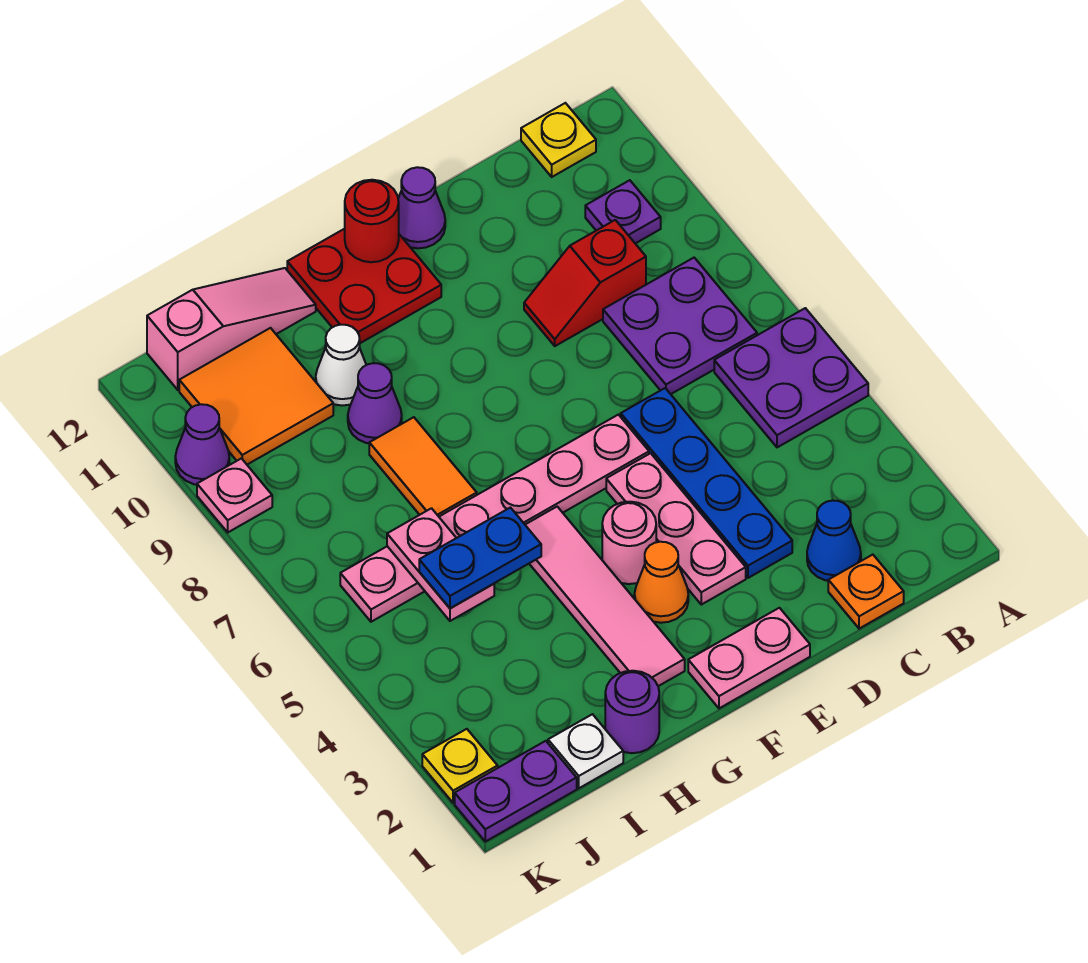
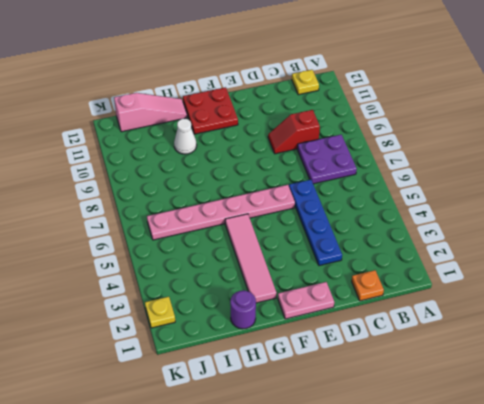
none -> purple plate A5:B6 level 1
none -> purple plate B10 level 1
none -> blue cone C2 level 1
none -> pink plate E3:E5 level 1

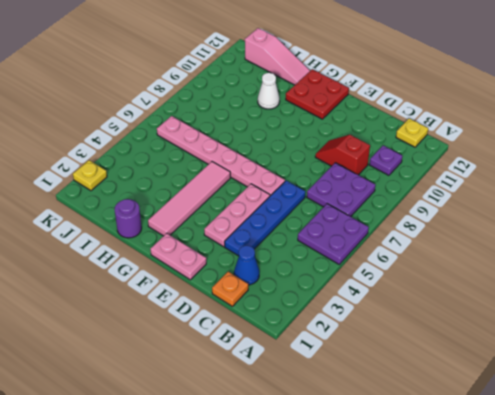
none -> purple cone E12 level 1
none -> orange cone F3 level 1
none -> pink round brick F4 level 1
none -> orange tile H7:H8 level 1

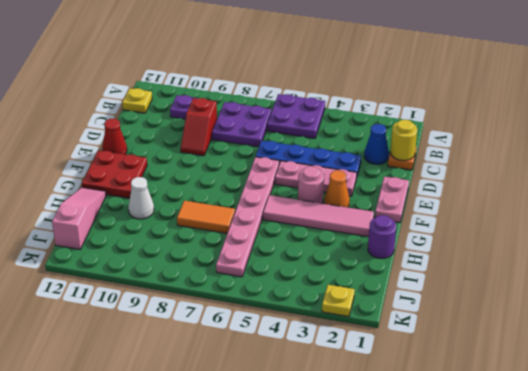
yellow round brick C1 level 2 -> none
red cone E12 level 1 -> purple cone E12 level 1
none -> purple cone H9 level 1
none -> white plate I1 level 1
none -> orange tile I10:J11 level 1
none -> purple plate J1:K1 level 1

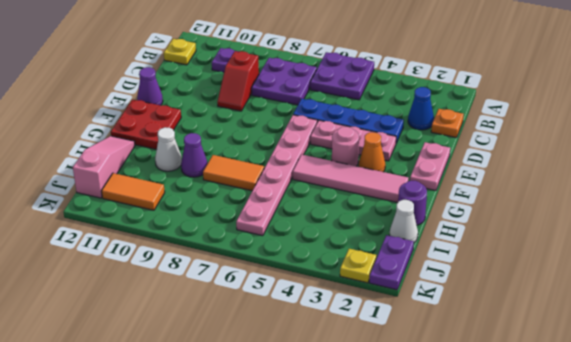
white cone I1 level 1 -> white plate I1 level 1
orange tile J10:J11 level 1 -> orange tile I10:J11 level 1
none -> pink plate K9 level 1
none -> purple cone K10 level 1
none -> red round brick F12 level 2
none -> pink plate I5:I6 level 2

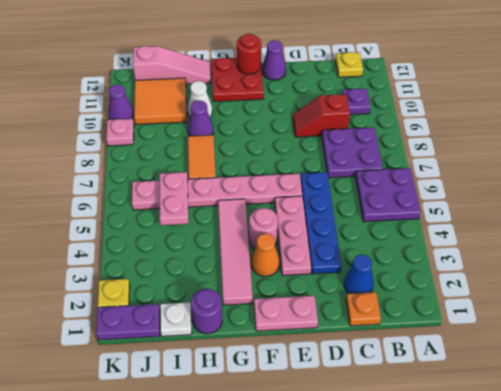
none -> blue plate H5:I5 level 3

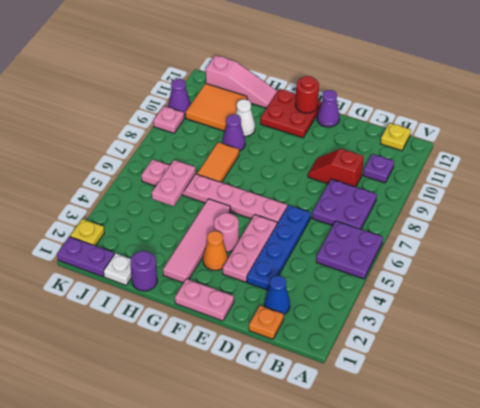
none -> blue plate H5:I5 level 3

